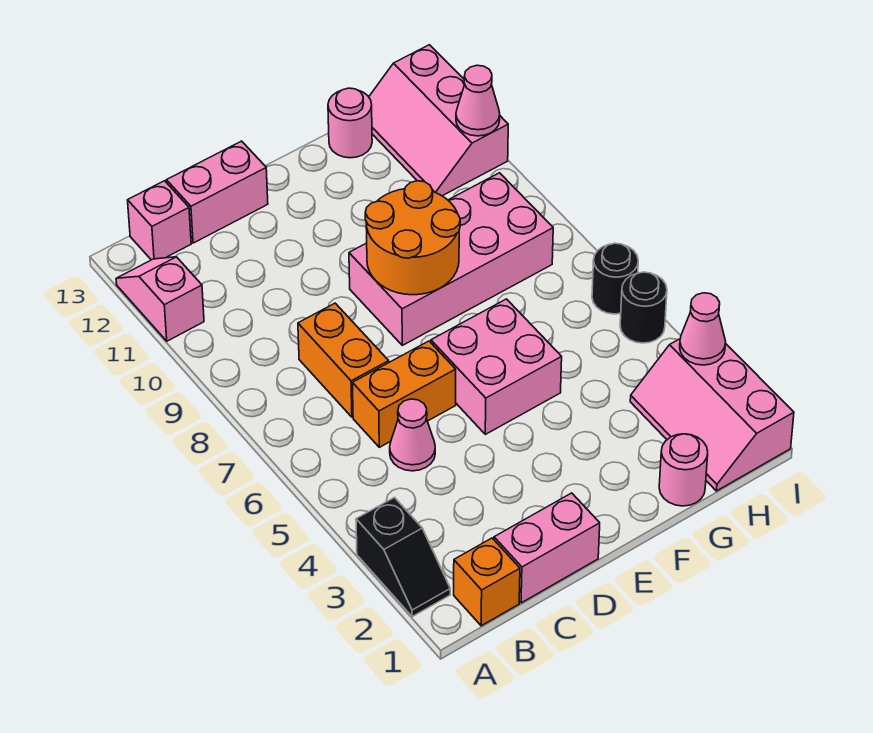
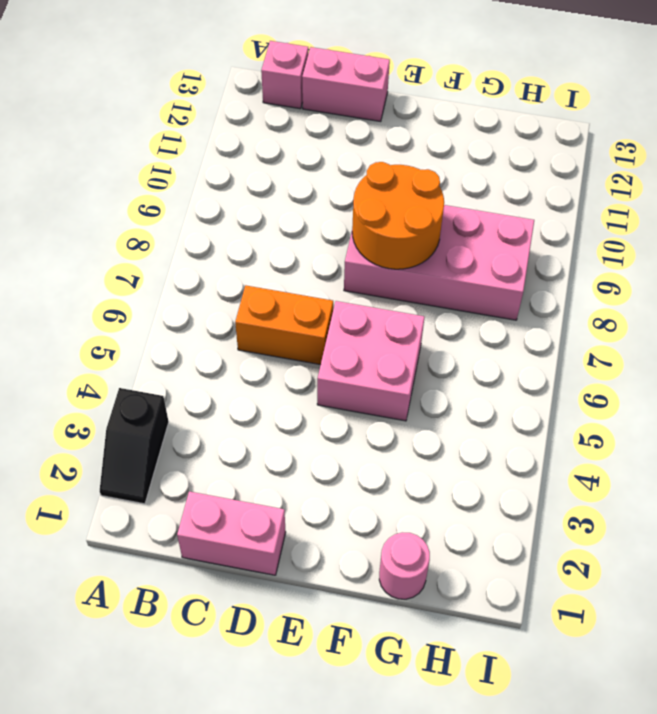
none -> pink slope A11:A12 level 1 top 11
none -> orange brick B1 level 1
none -> pink cone C5 level 1

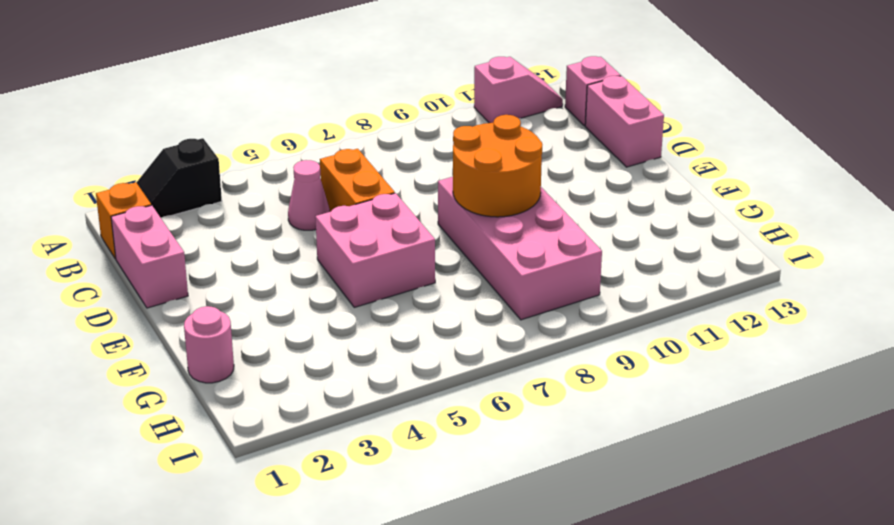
none -> orange brick C7:C8 level 1
none -> pink round brick G13 level 1
none -> pink slope H1:I3 level 1 top I

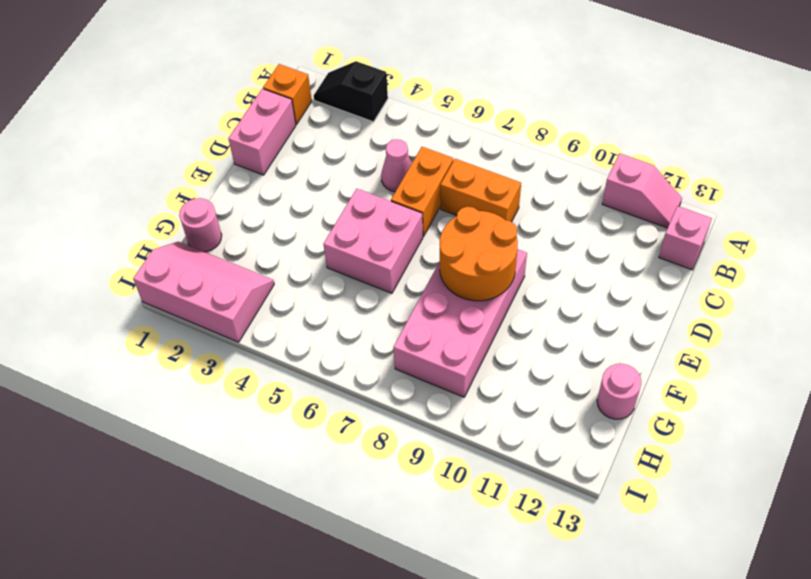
none -> pink brick C13:D13 level 1
none -> pink slope H11:I13 level 1 top I
none -> black round brick I5 level 1

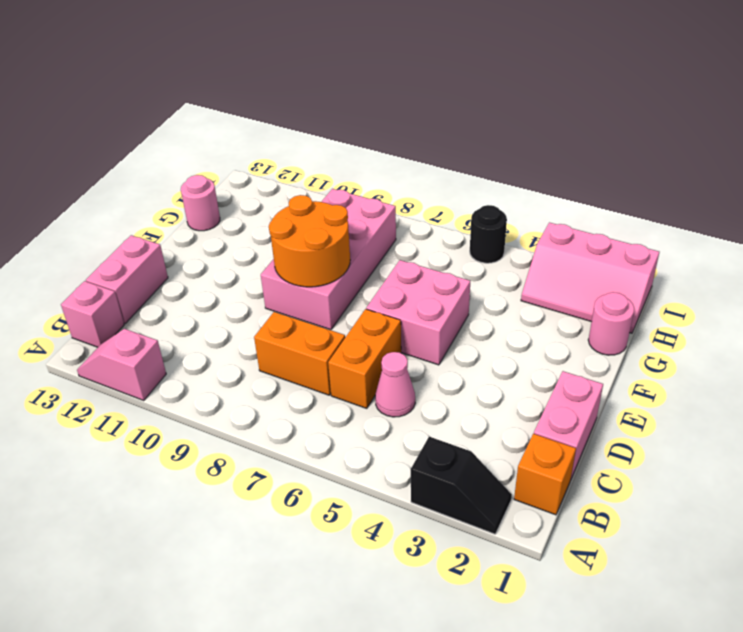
none -> pink slope H11:I13 level 1 top I
none -> black round brick I6 level 1
none -> pink cone I3 level 2

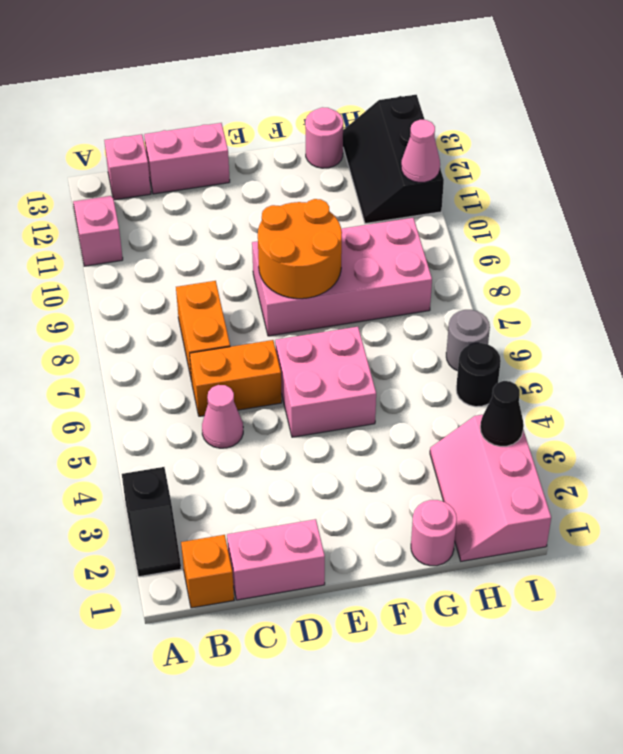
black slope H11:I13 level 1 top I -> pink slope H11:I13 level 1 top I
black cone I3 level 2 -> pink cone I3 level 2
grey round brick I6 level 1 -> black round brick I6 level 1

